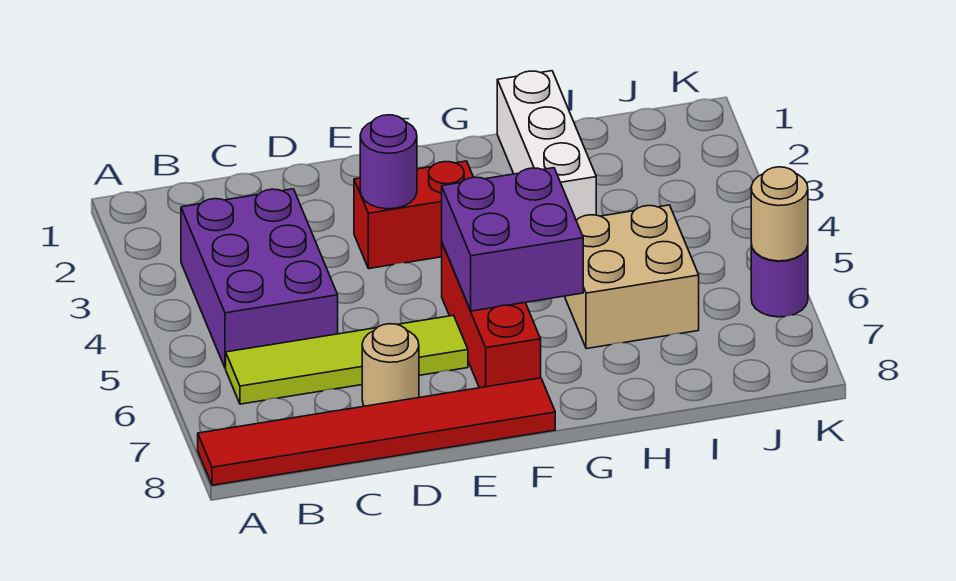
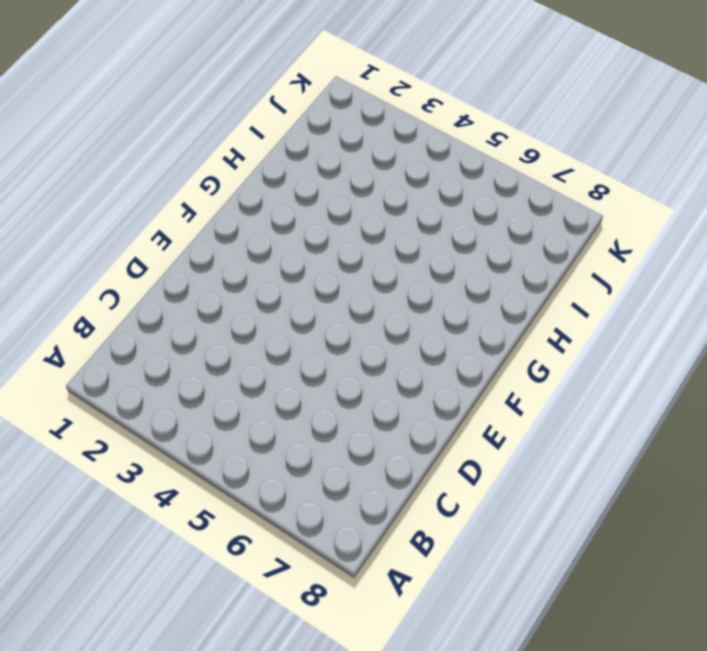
none -> red tile A8:F8 level 1
none -> purple brick B3:C5 level 1
none -> lime tile B6:E6 level 1

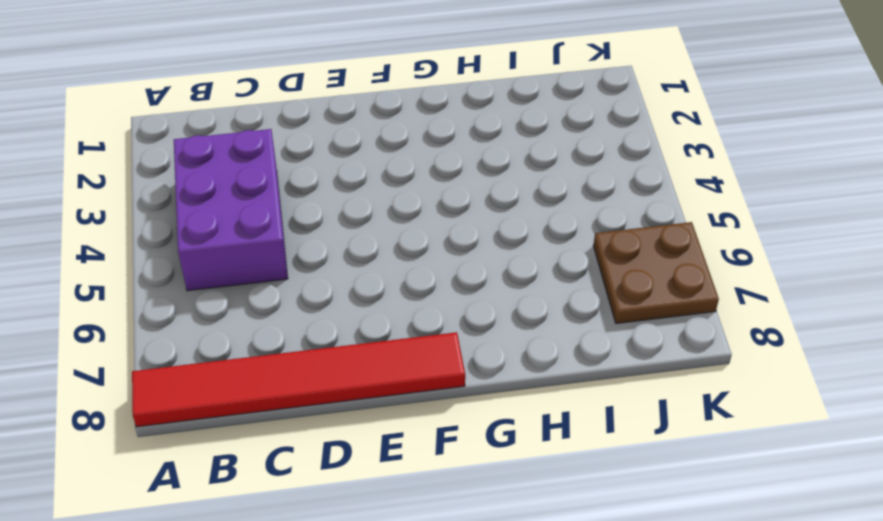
brown plate J6:K7 level 1 -> purple round brick K6 level 1
none -> lime tile B6:E6 level 1
none -> tan round brick D7 level 1
none -> red brick E3:F3 level 1

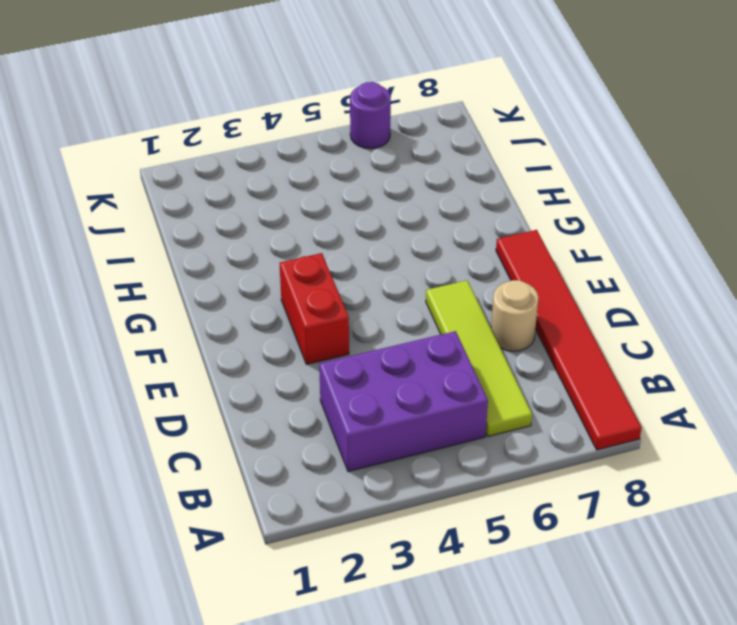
none -> red brick F5:F7 level 1
none -> white brick H1:H3 level 1
none -> tan brick H5:I6 level 1

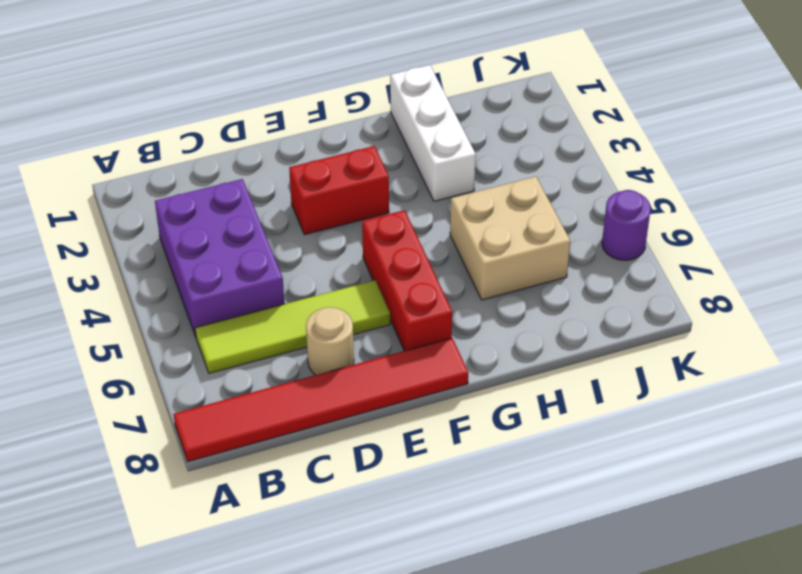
none -> purple round brick E3 level 2
none -> purple brick F5:G6 level 2
none -> tan round brick K6 level 2

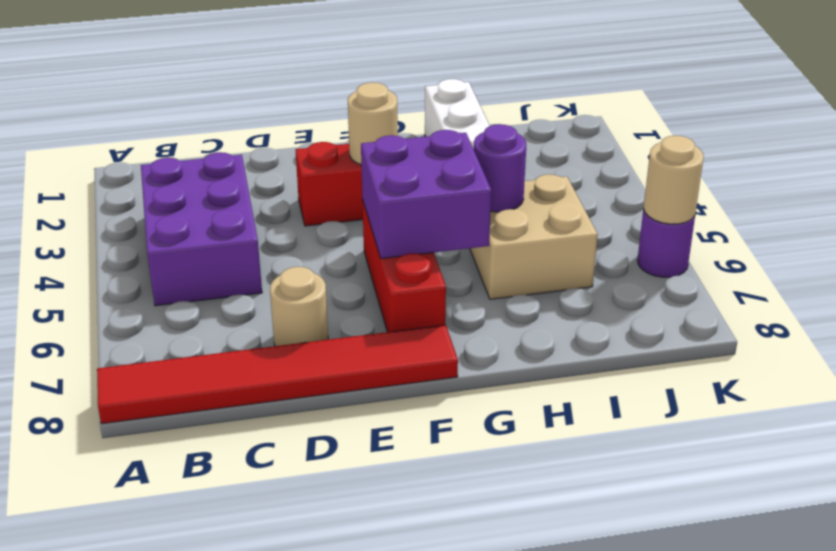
tan round brick F3 level 2 -> none
purple round brick H5 level 2 -> purple round brick E3 level 2
none -> lime tile B6:E6 level 1

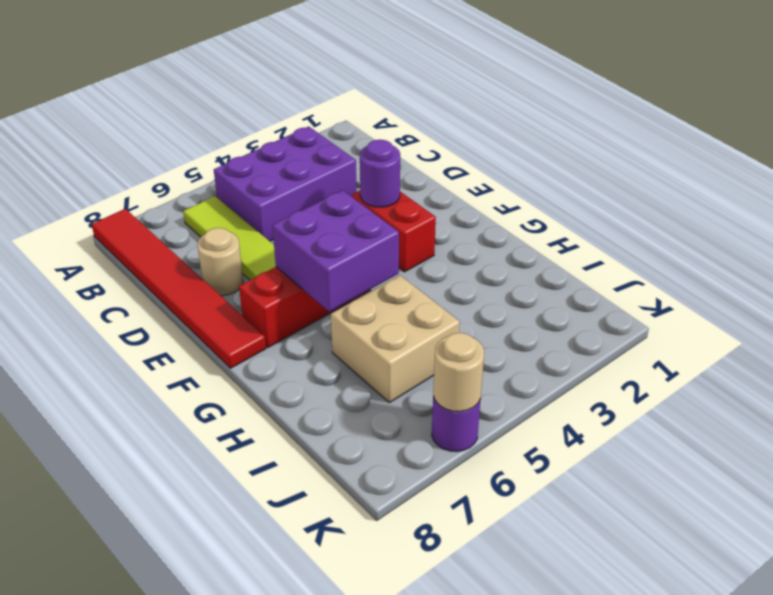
none -> white brick H1:H3 level 1

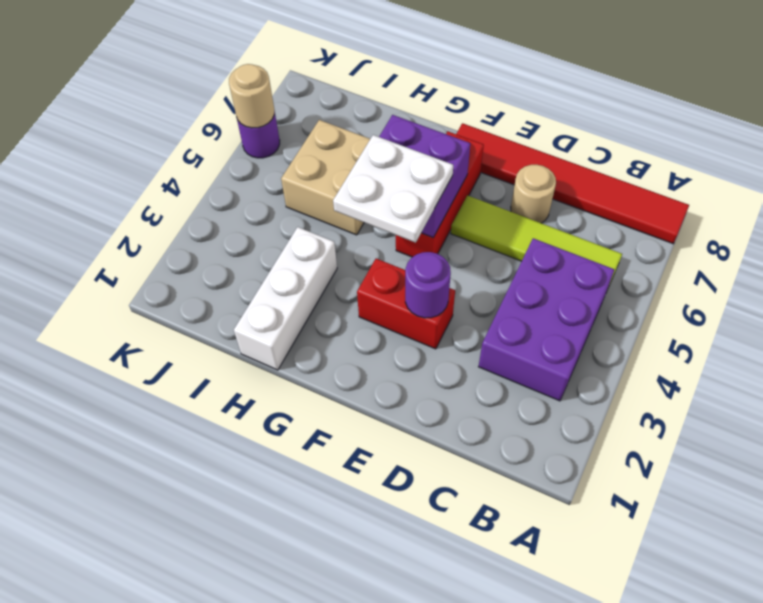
white plate F4:G5 level 3 -> none

